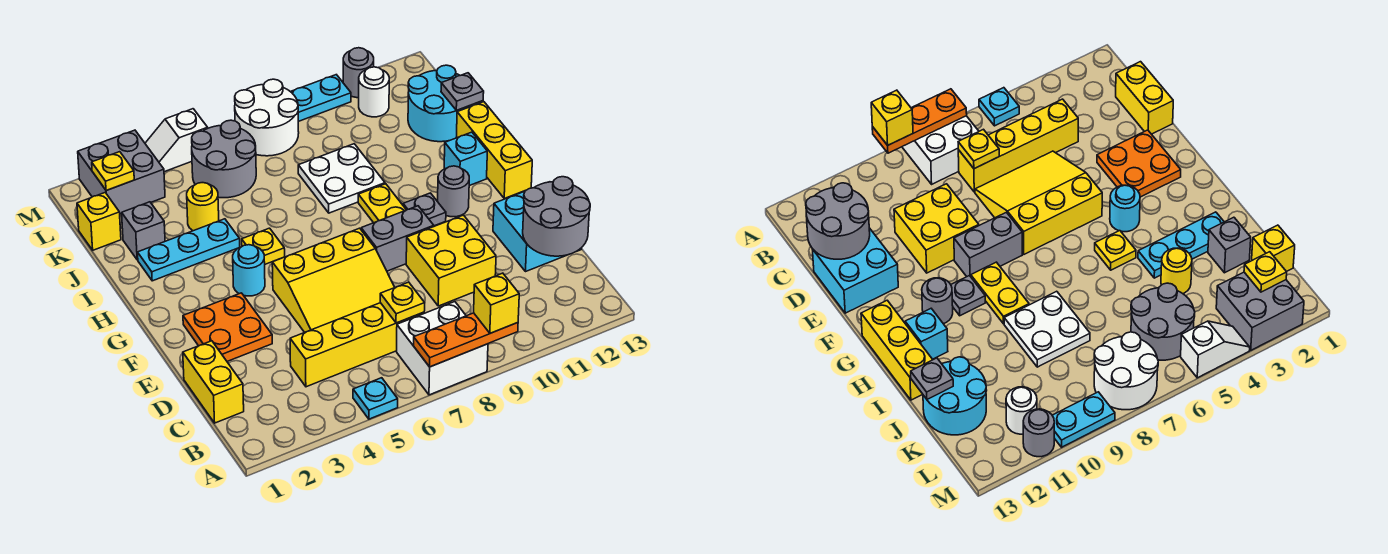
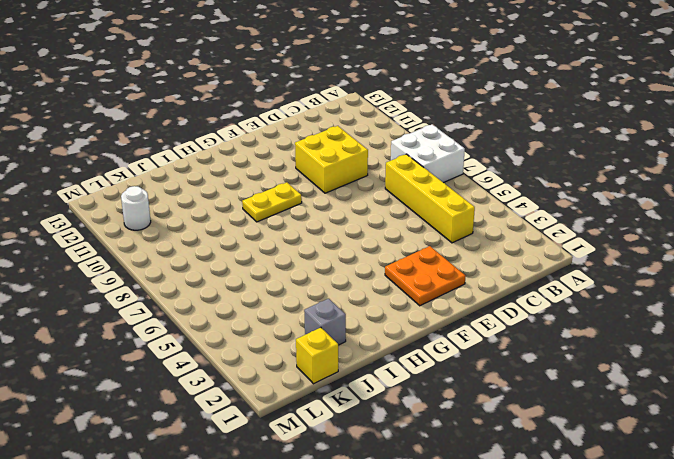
none -> cyan plate A5 level 1
none -> yellow brick C1:D1 level 1
none -> yellow slope D5:F7 level 1 top F
none -> cyan brick D12:E13 level 1

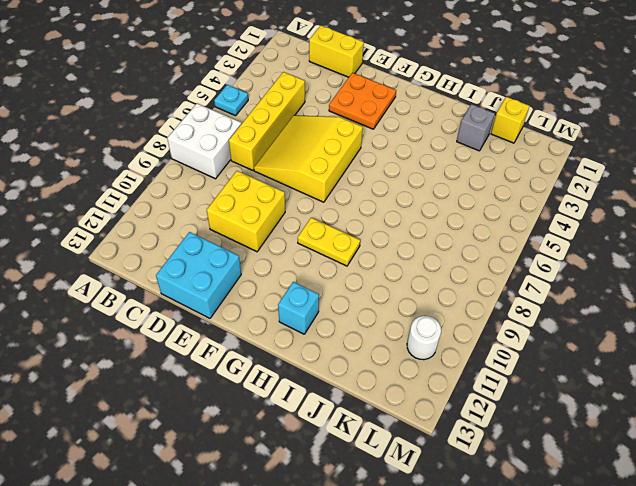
none -> grey brick F8:F9 level 1
none -> cyan round brick G4 level 1
none -> grey plate G10 level 1
none -> grey round brick G11 level 1

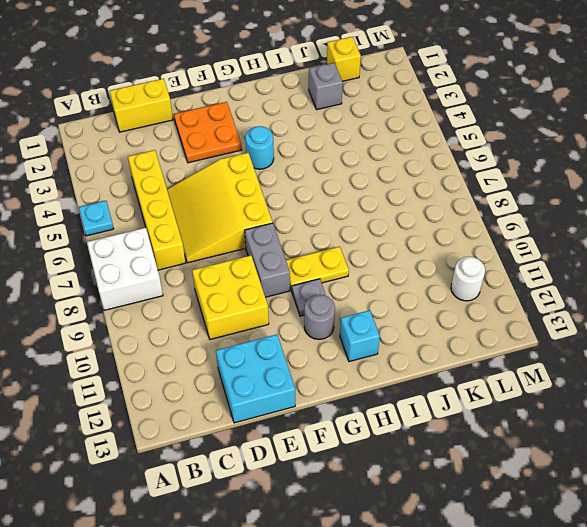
none -> yellow brick G13:I13 level 1
none -> yellow plate H5 level 1
none -> cyan plate I2:I4 level 1
none -> white plate I8:J9 level 1

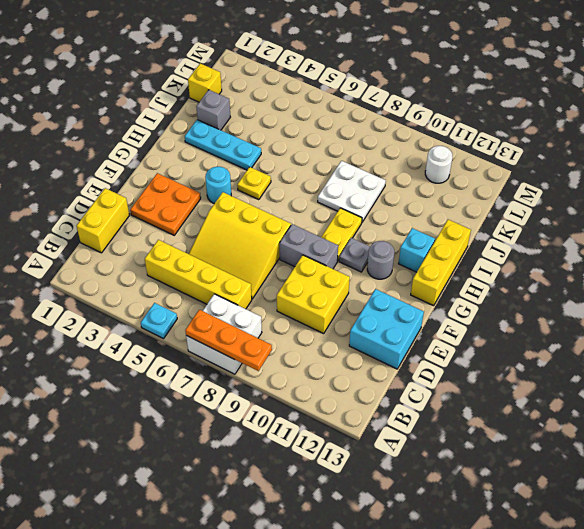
none -> yellow round brick J4 level 1
none -> cyan round brick J12:K13 level 1
none -> grey round brick K5:L6 level 1
none -> grey brick L2:M3 level 1

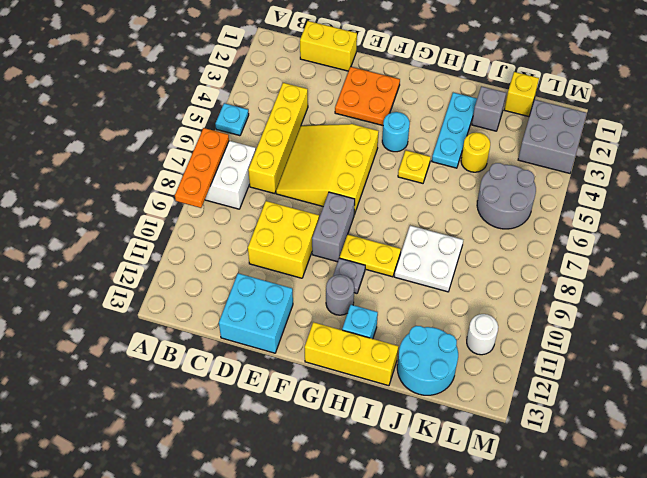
none -> white round brick L7:M8 level 1
none -> white slope M4:M5 level 1 top 5
none -> cyan plate M9:M10 level 1
none -> grey round brick M11 level 1

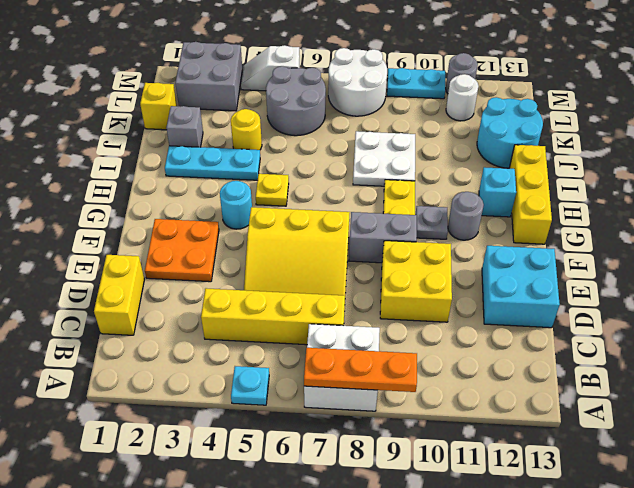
none -> yellow plate C7 level 2
none -> grey round brick C12:D13 level 2
none -> grey plate J13 level 2
none -> yellow plate L2 level 2

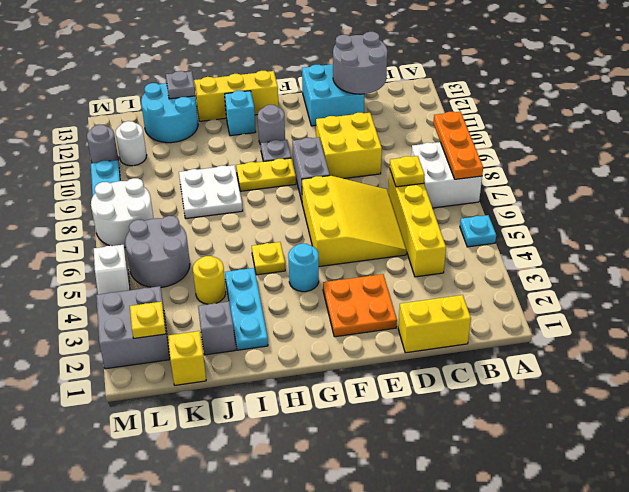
none -> yellow brick A9 level 3

